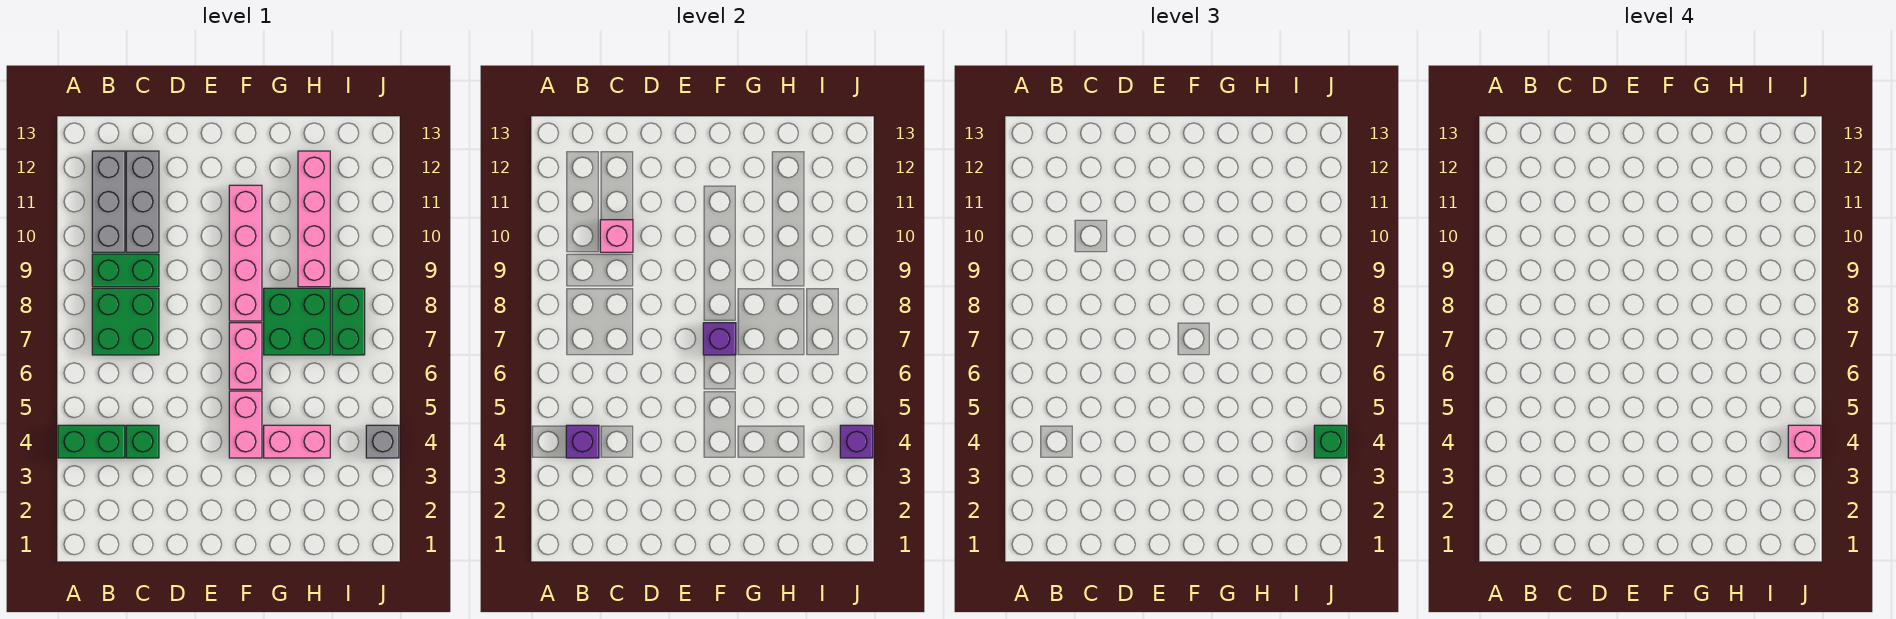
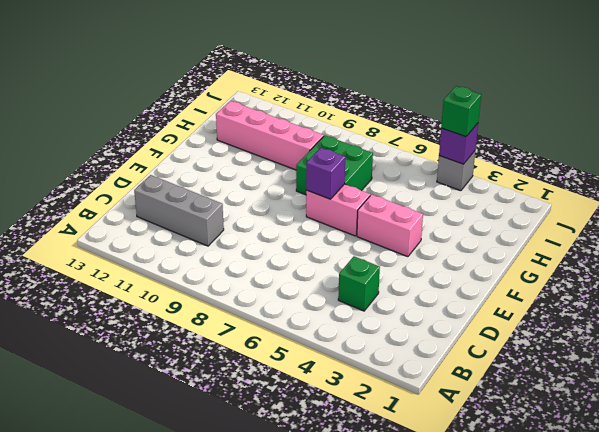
none -> green brick A4:B4 level 1
none -> green brick B7:C8 level 1
none -> green brick B9:C9 level 1

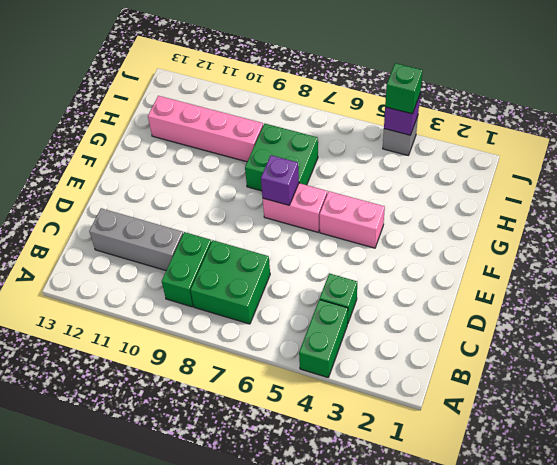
none -> grey brick B10:B12 level 1
none -> pink brick F8:F11 level 1
none -> pink brick G4:H4 level 1

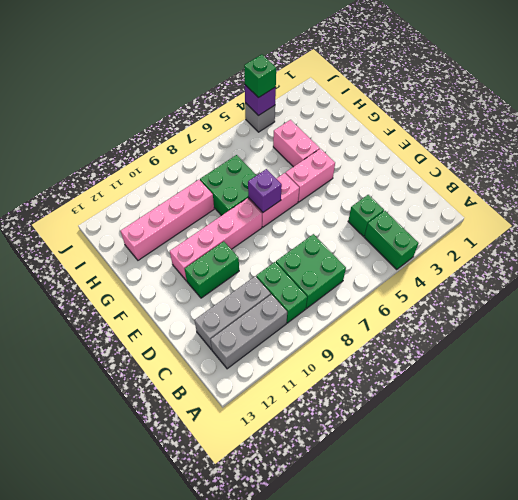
green brick E10:E11 level 1 -> green brick I7:I8 level 1
none -> purple brick B4 level 2
none -> pink brick C10 level 2
none -> pink brick J4 level 4

